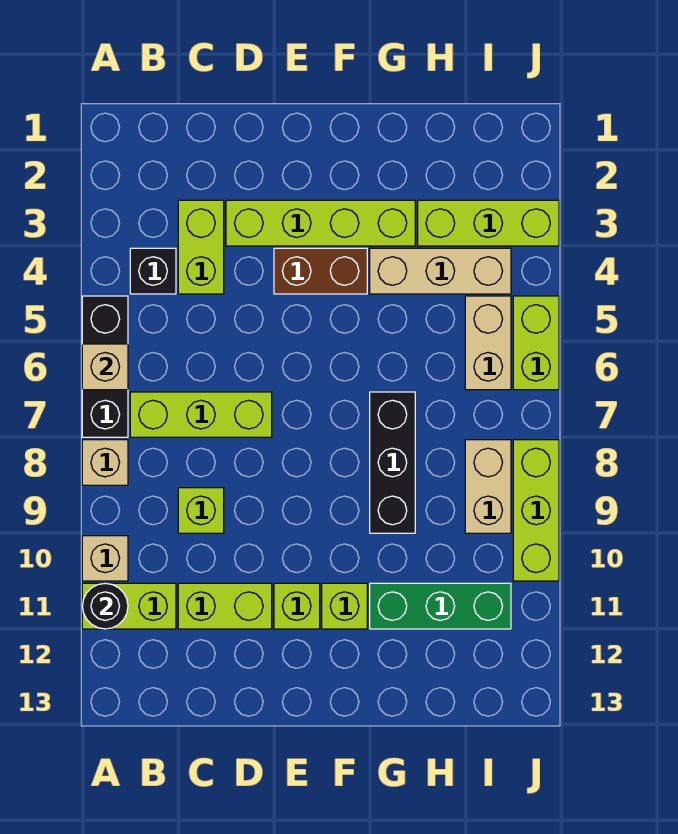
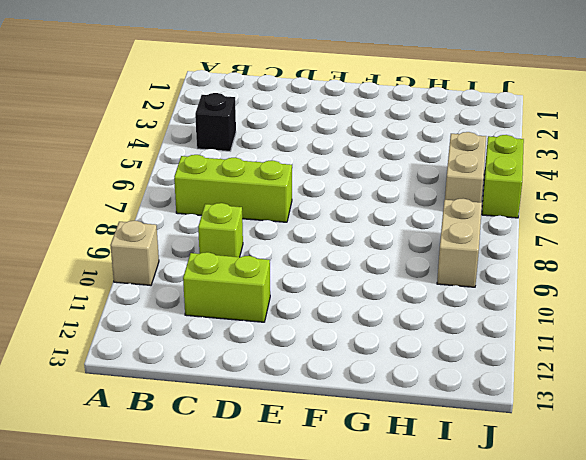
none -> black brick A5:A7 level 1
none -> tan brick A8 level 1
none -> lime brick A11:B11 level 1

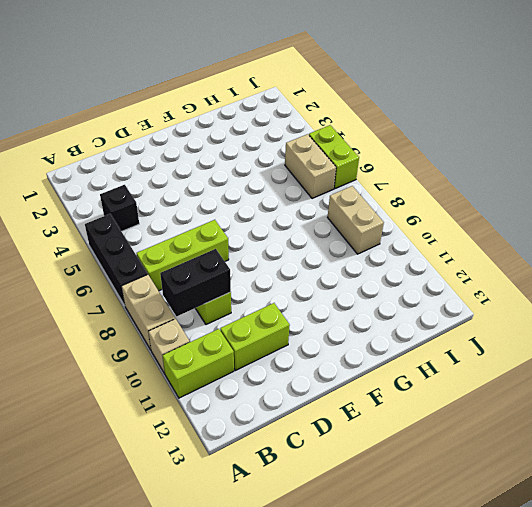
tan brick A8:A9 level 1 -> tan brick A8 level 1
black brick B9:C9 level 2 -> none
none -> lime brick C3:C4 level 1
none -> lime brick D3:G3 level 1
none -> brown brick E4:F4 level 1

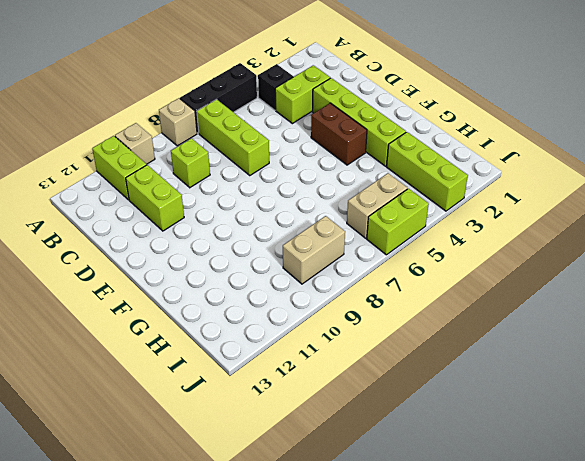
none -> lime brick E11 level 1
none -> lime brick F11 level 1
none -> tan brick G4:I4 level 1

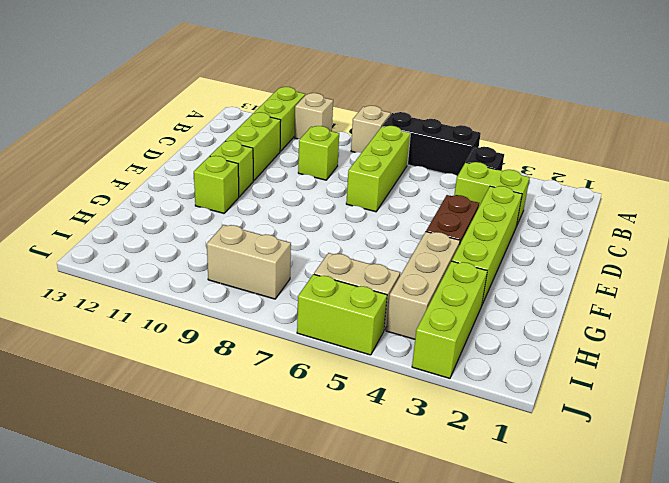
none -> black brick G7:G9 level 1
none -> green brick G11:I11 level 1
none -> lime brick J8:J10 level 1

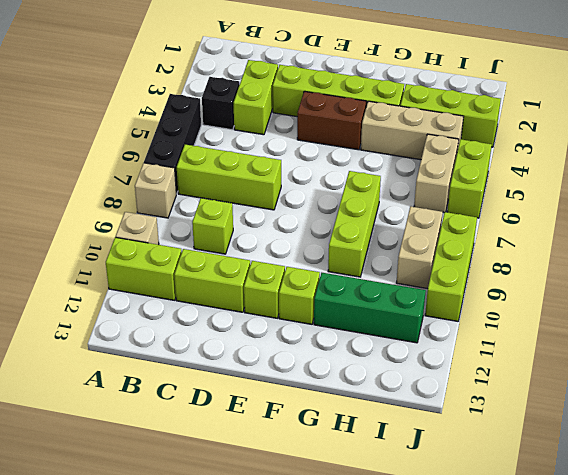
lime brick G7:G9 level 1 -> black brick G7:G9 level 1
none -> tan brick A6 level 2
none -> black round brick A11 level 2

